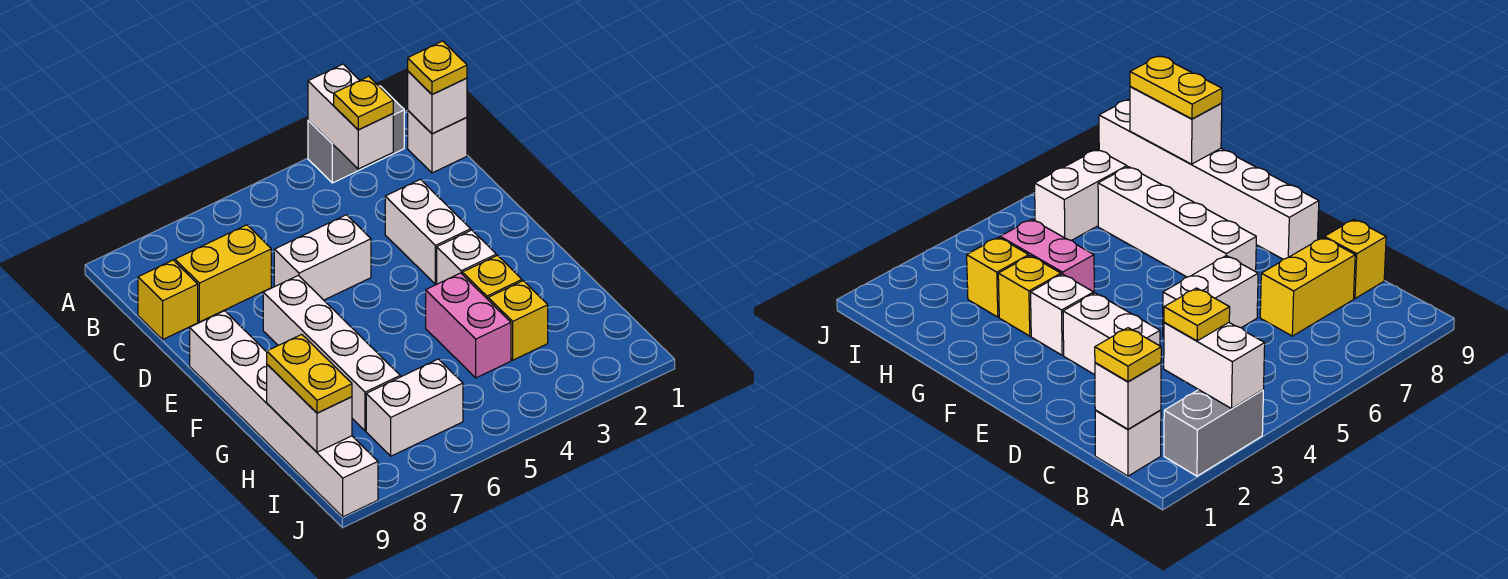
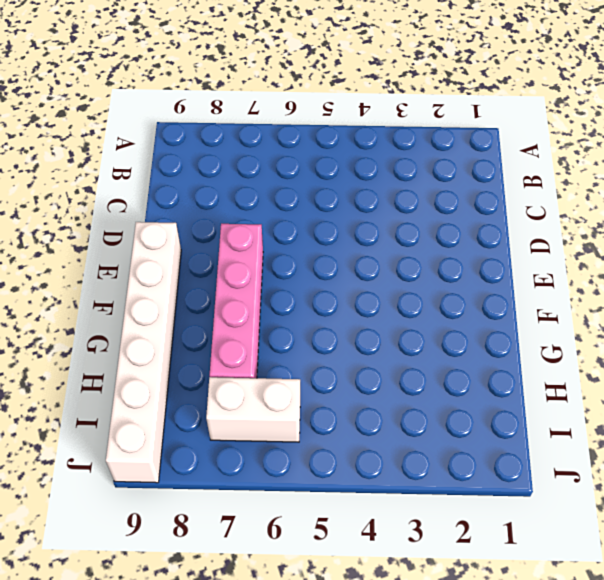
pink brick E7:H7 level 1 -> white brick E7:H7 level 1
none -> grey brick A2:A3 level 1
none -> white brick B1 level 1
none -> yellow brick C7:C8 level 1

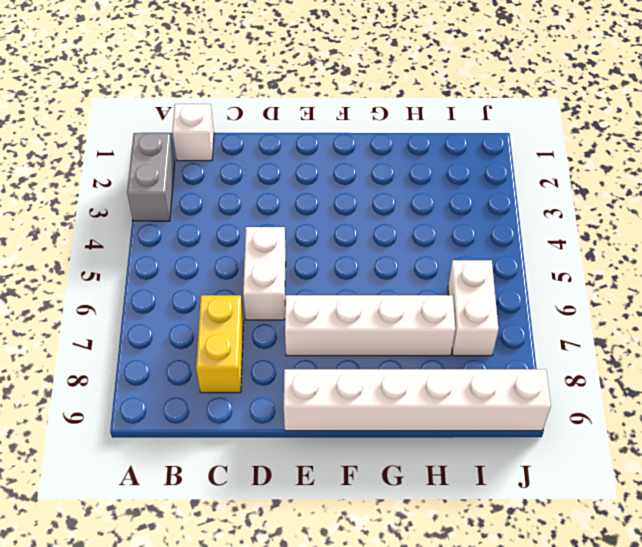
none -> yellow brick C9 level 1
none -> white brick D3:E3 level 1
none -> white brick F3 level 1

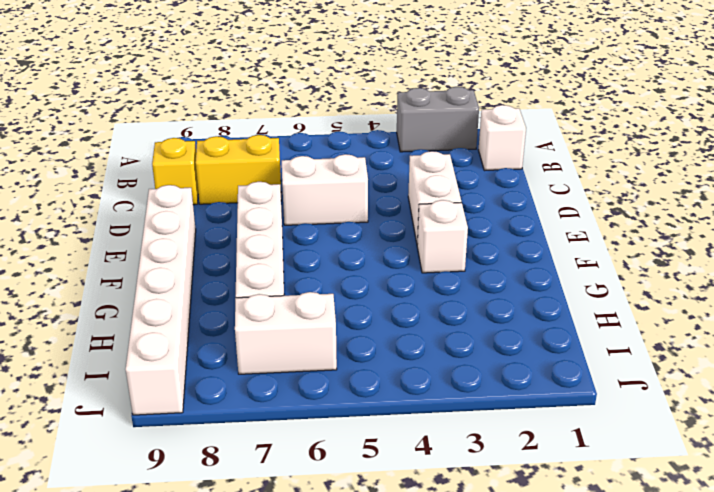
none -> yellow brick G3 level 1
none -> pink brick G4:H4 level 1
none -> yellow brick H3 level 1

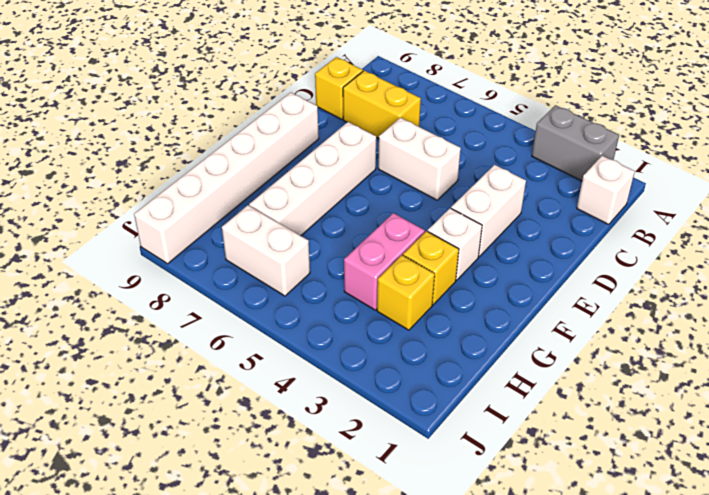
none -> white brick A3:B3 level 2
none -> white brick B1 level 2
none -> white brick H9:I9 level 2

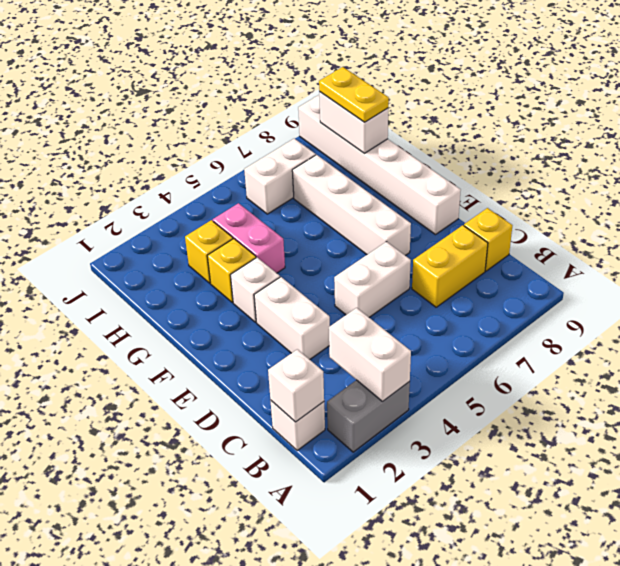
none -> yellow plate B1 level 3
none -> yellow plate B3 level 3

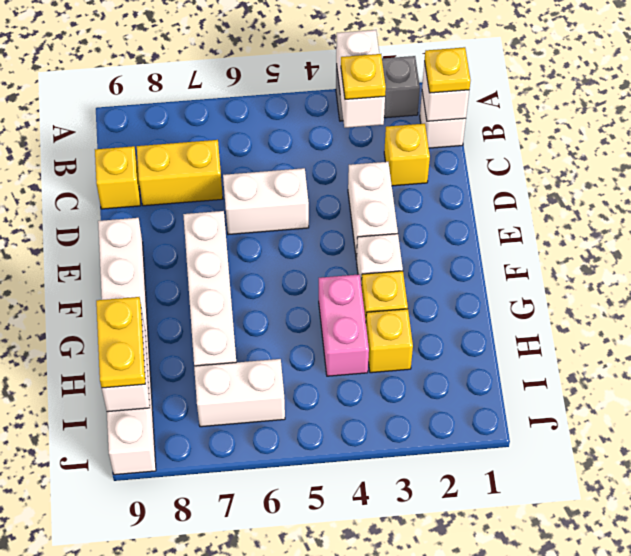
yellow brick C2 level 1 -> none

